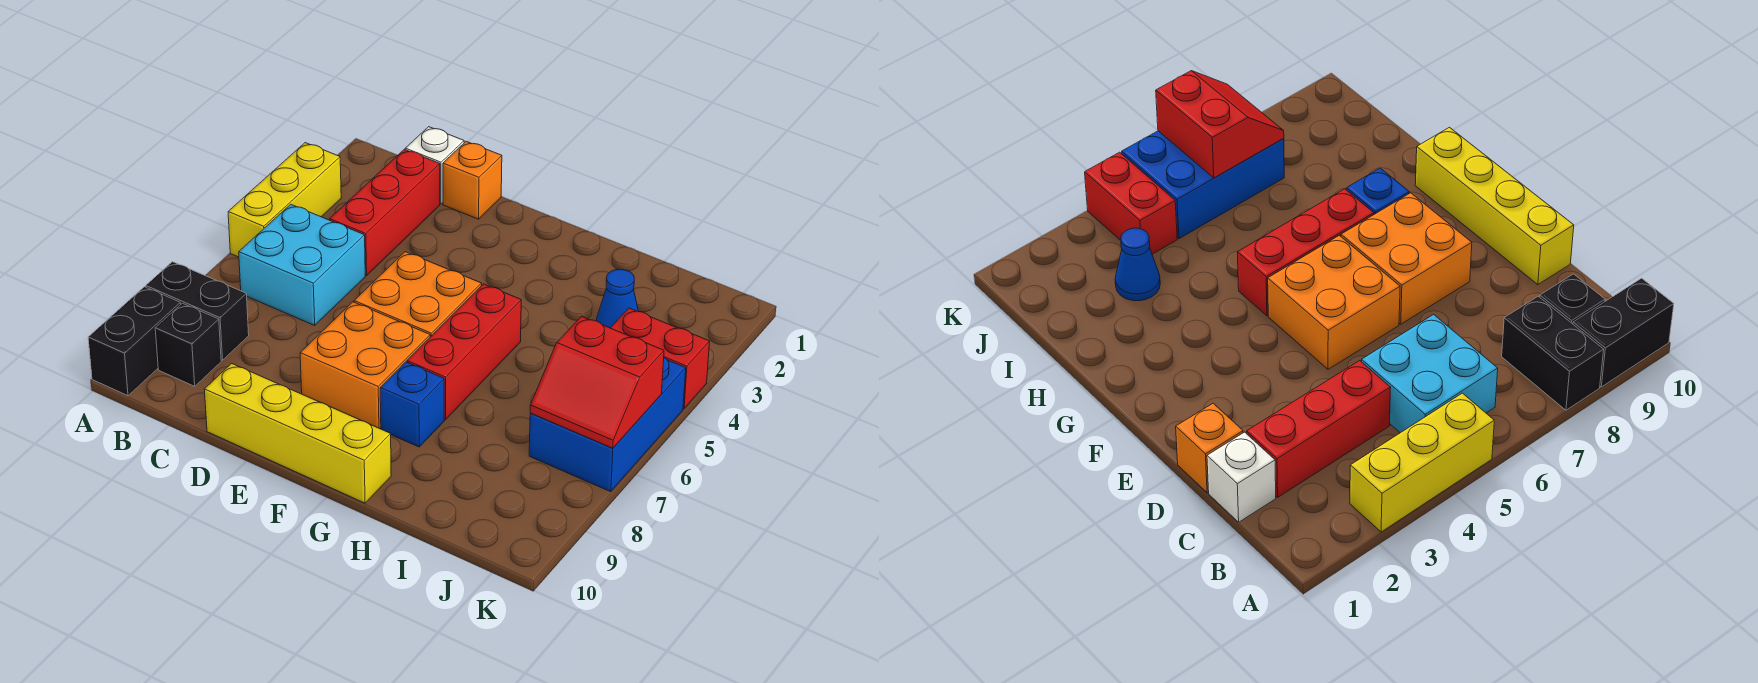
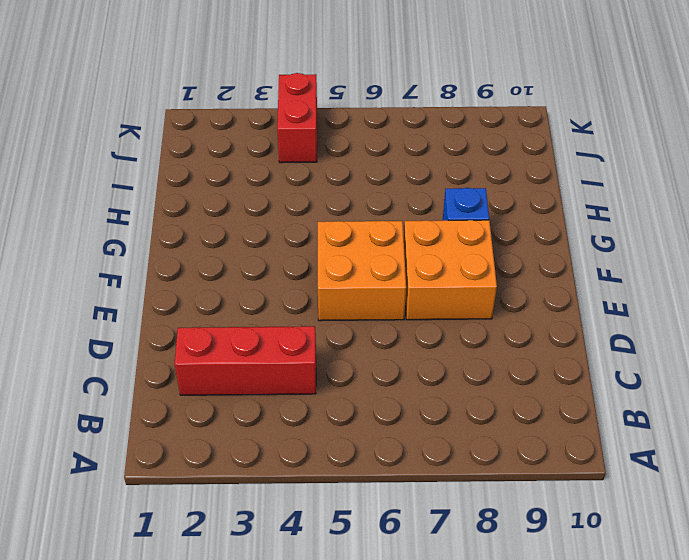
none -> yellow brick A3:A5 level 1
none -> black brick A8:B8 level 1
none -> black brick A9:A10 level 1

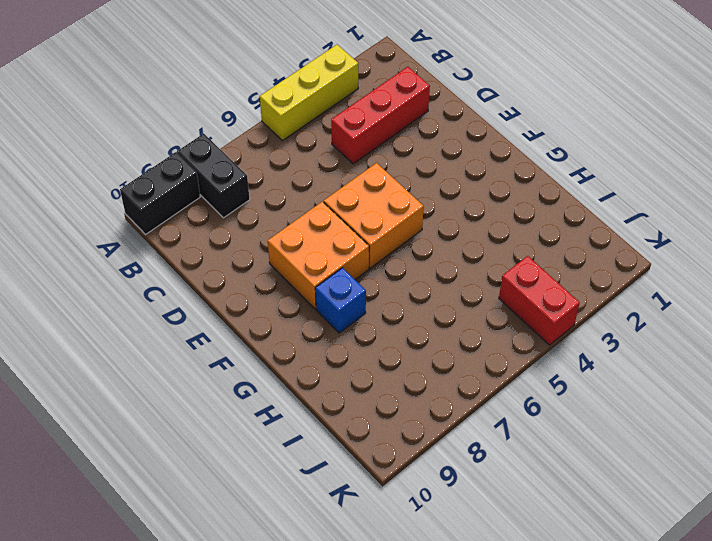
none -> cyan brick B5:C6 level 1
none -> black brick B9 level 1
none -> white brick C1 level 1

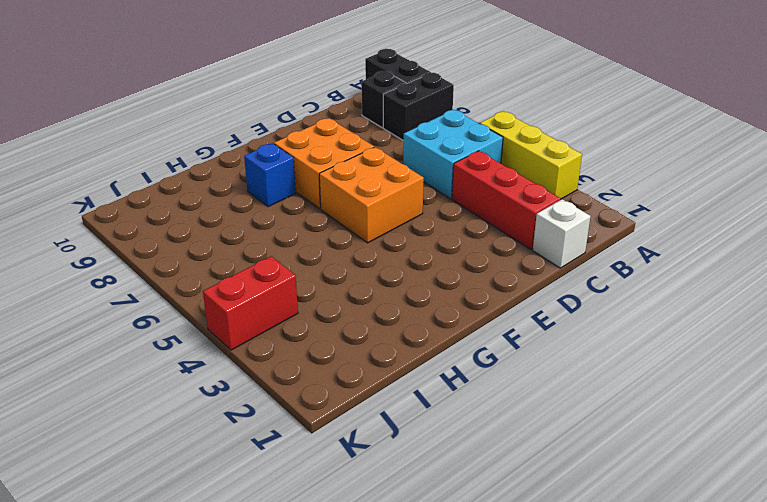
none -> orange brick D1 level 1
none -> yellow brick D10:G10 level 1
none -> red brick G5:G7 level 1

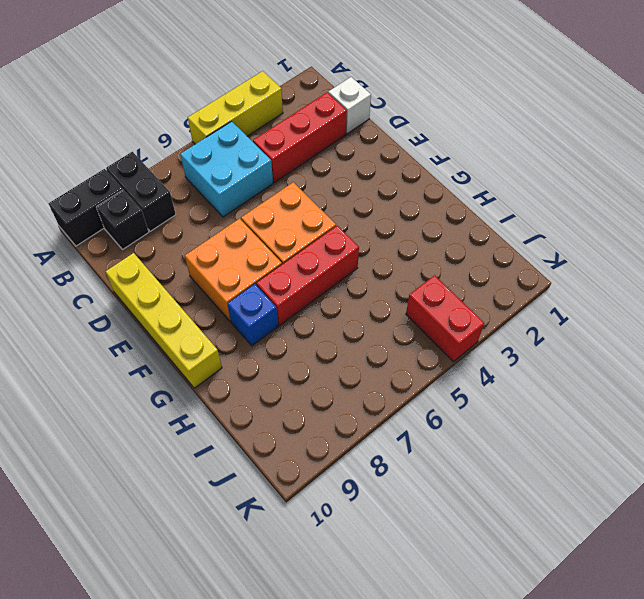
none -> orange brick D1 level 1
none -> blue cone I3 level 1
none -> blue brick J5:K7 level 1

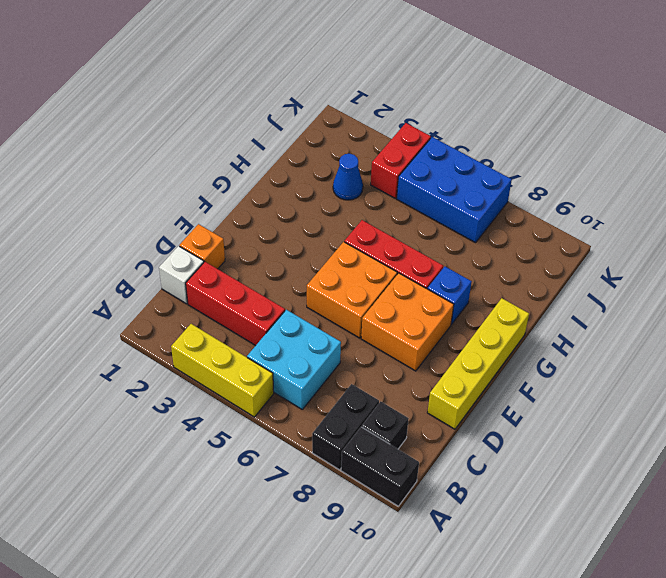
none -> red slope J6:K7 level 2 top 6

